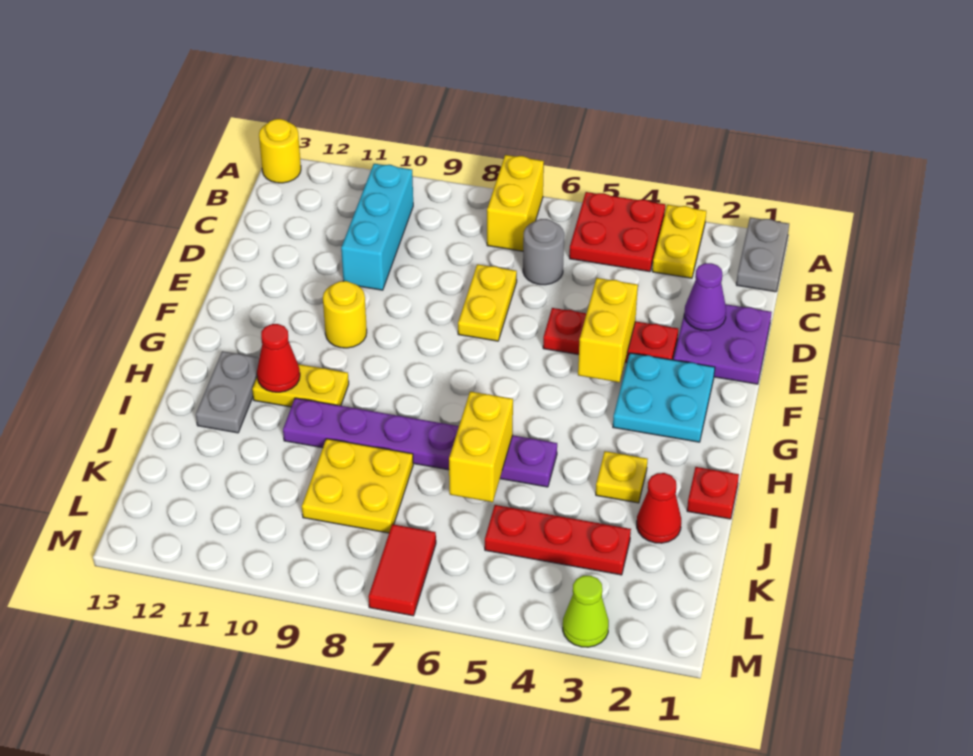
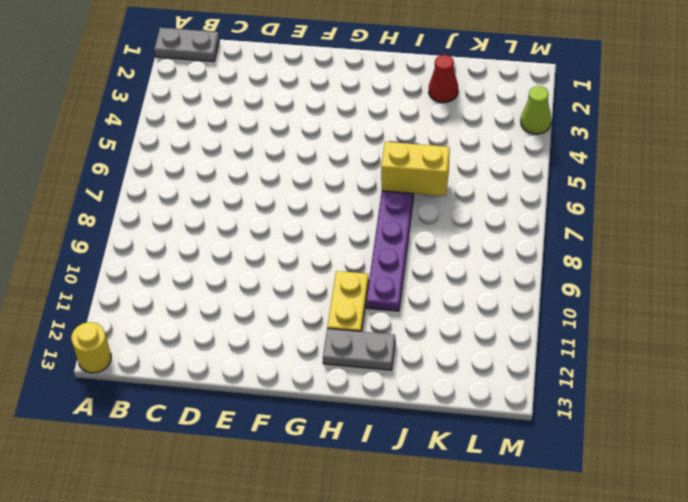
none -> yellow plate A3:B3 level 1
none -> red plate A4:B5 level 1
none -> yellow brick A7:B7 level 1

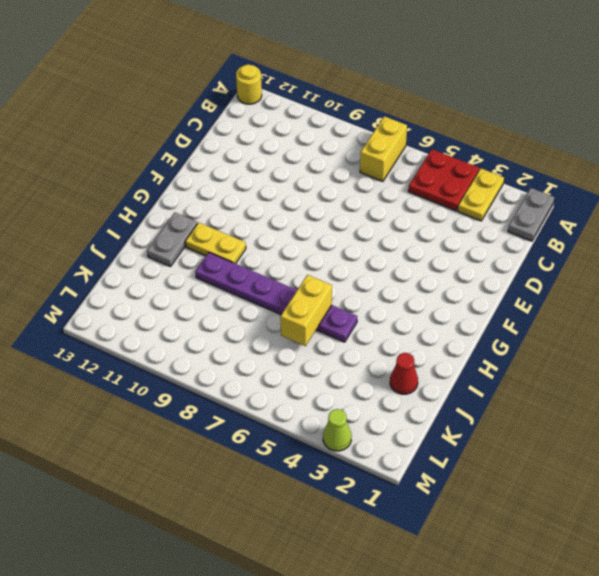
none -> cyan brick B10:D10 level 1
none -> grey round brick C6 level 1
none -> purple plate D1:E2 level 1

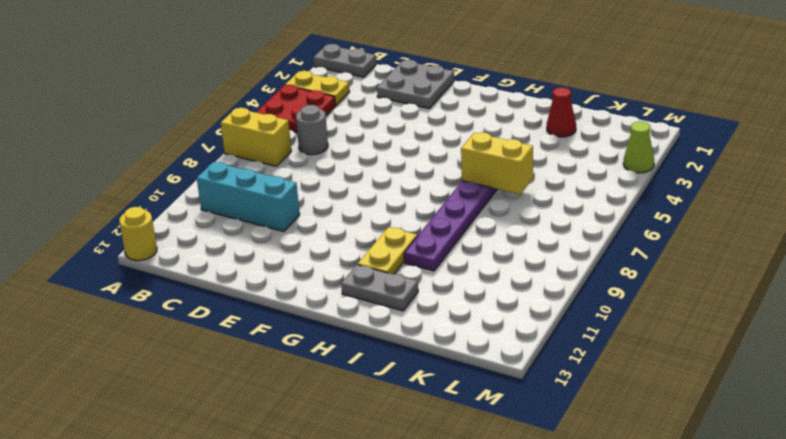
grey plate D1:E2 level 1 -> purple plate D1:E2 level 1
none -> yellow plate D7:E7 level 1
none -> red plate E3:E5 level 1
none -> cyan plate F2:G3 level 1

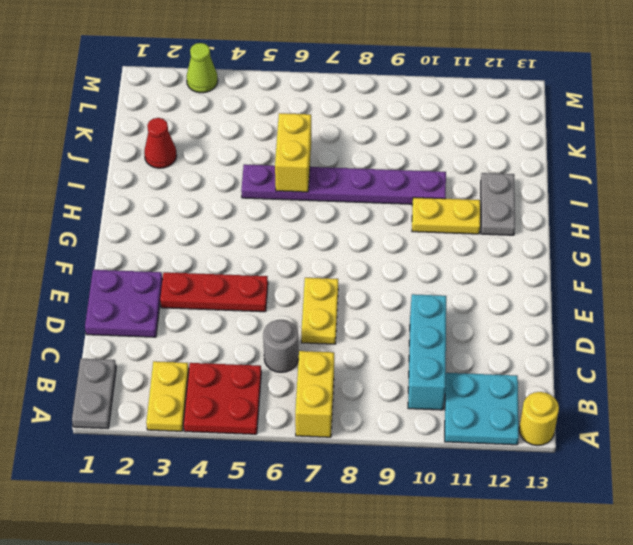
cyan plate A11:B12 level 1 -> cyan plate F2:G3 level 1
none -> yellow round brick F10 level 1
none -> red plate I1 level 1
none -> yellow plate I3 level 1

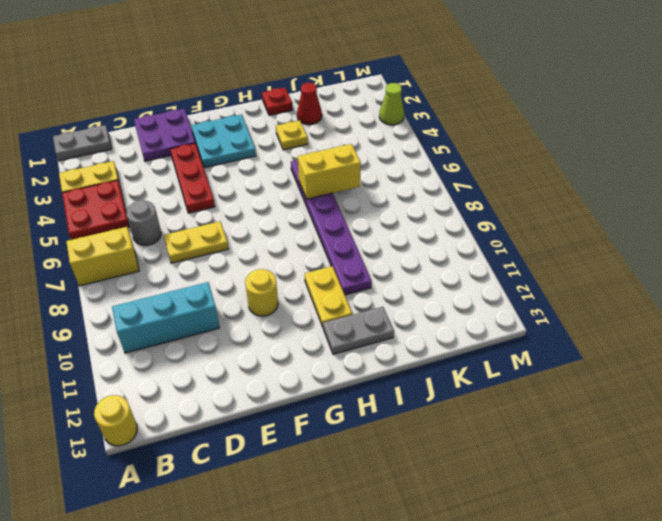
none -> yellow plate J8:K9 level 1
none -> red plate K3:K5 level 1
none -> red tile L7:M7 level 1

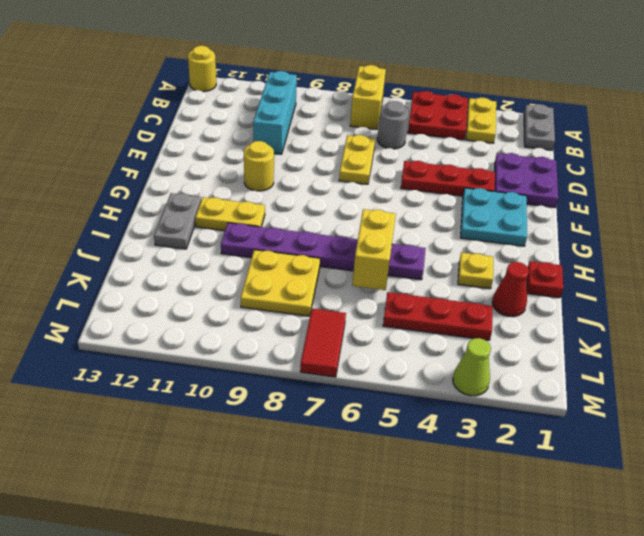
none -> purple cone D2 level 2
none -> yellow brick E4:F4 level 2
none -> red cone H11 level 2

